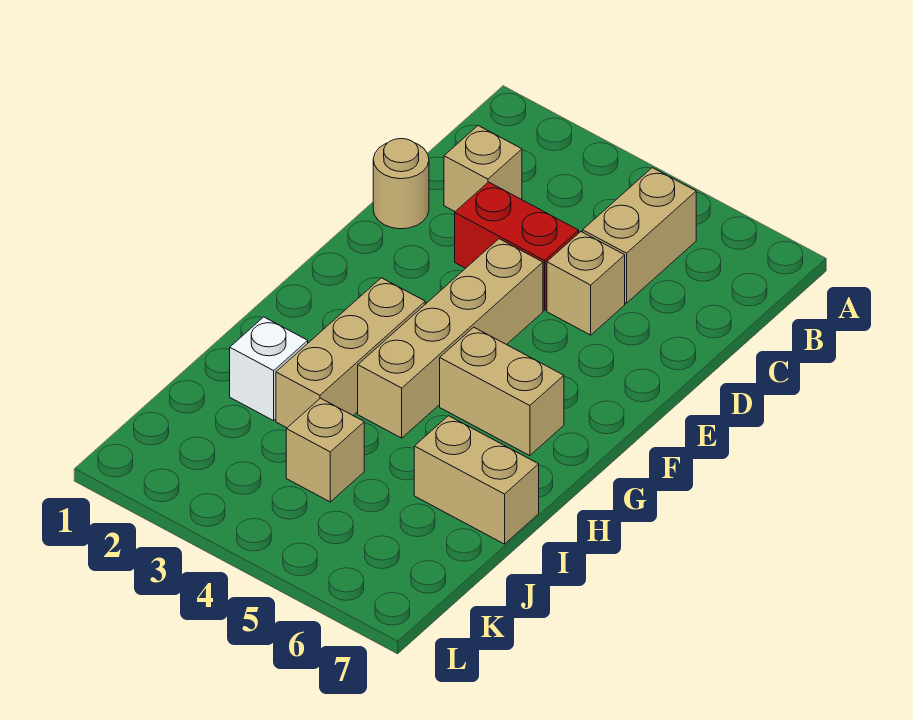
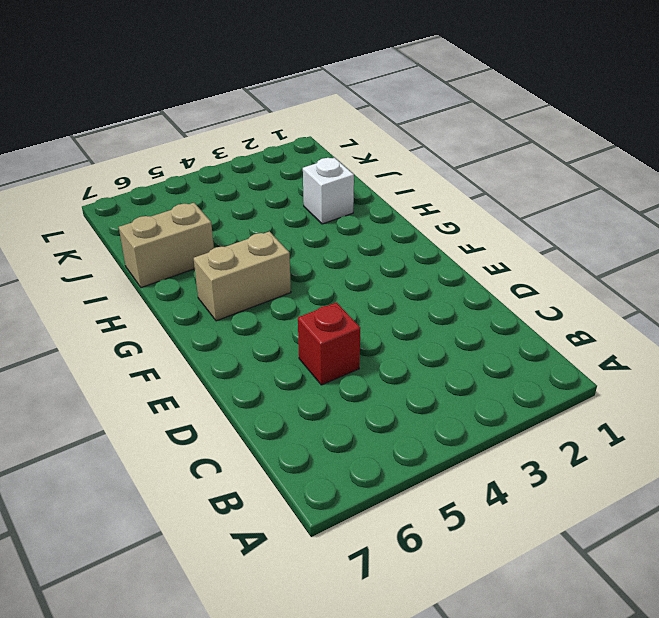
red brick D5 level 1 -> tan brick D5 level 1
none -> tan brick B5:C5 level 1
none -> tan brick C2 level 1

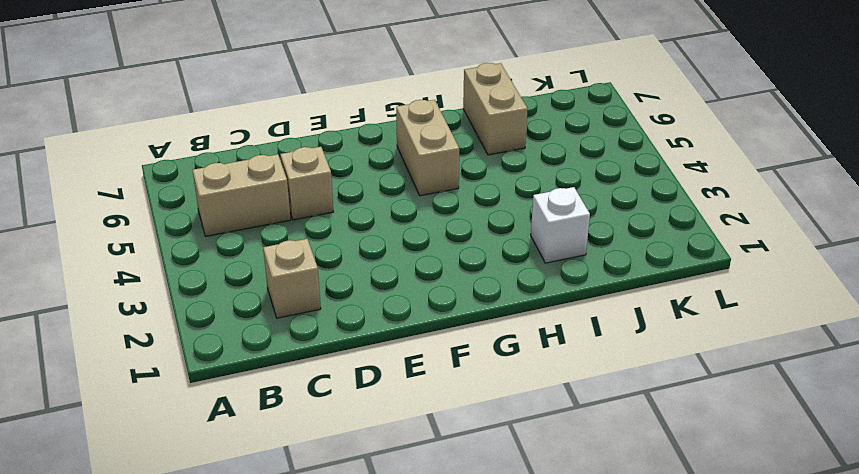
none -> tan round brick D1 level 1
none -> red brick D3:D4 level 1

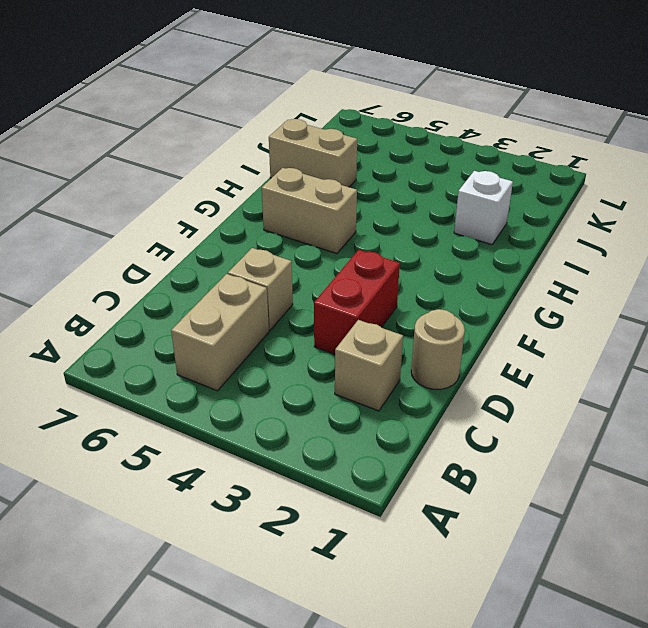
red brick D3:E3 level 1 -> red brick D3:D4 level 1
none -> tan brick E4:H4 level 1
none -> tan brick G3:I3 level 1

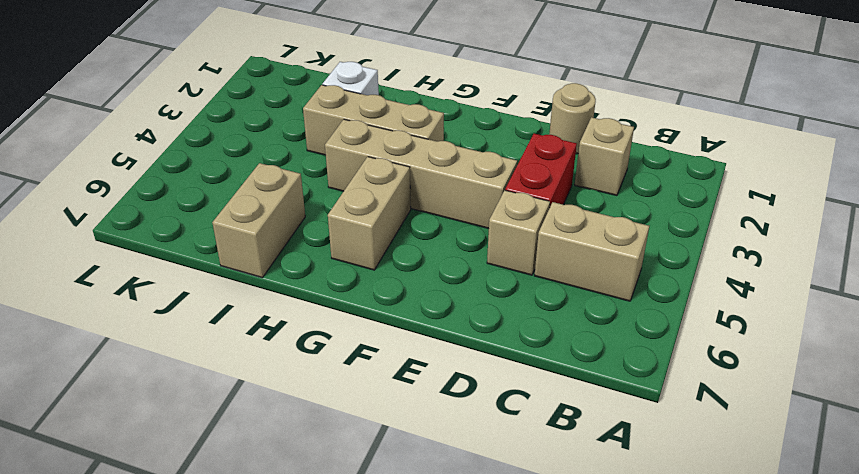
none -> tan brick J4 level 1

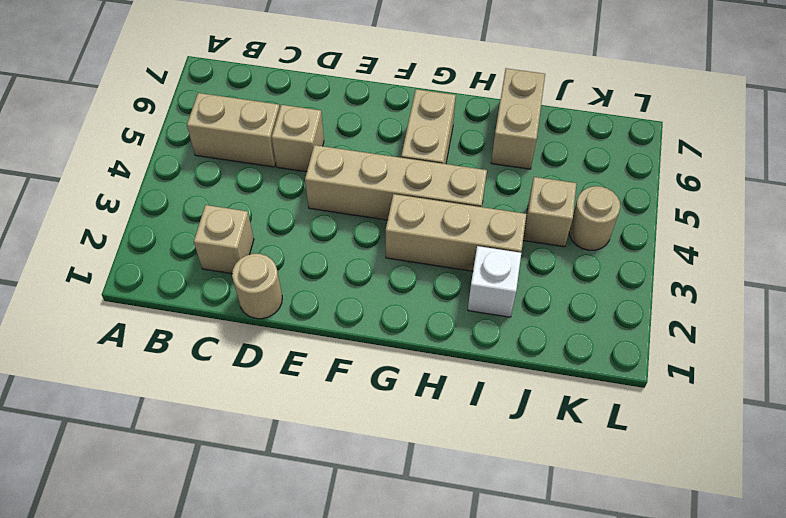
tan round brick K4 level 1 -> none
none -> red brick D3:D4 level 1

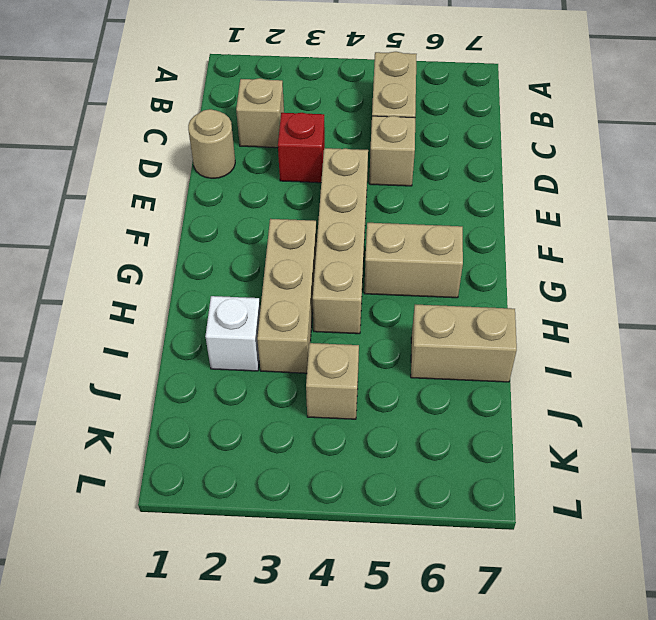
red brick D3 level 1 -> red brick D3:D4 level 1

